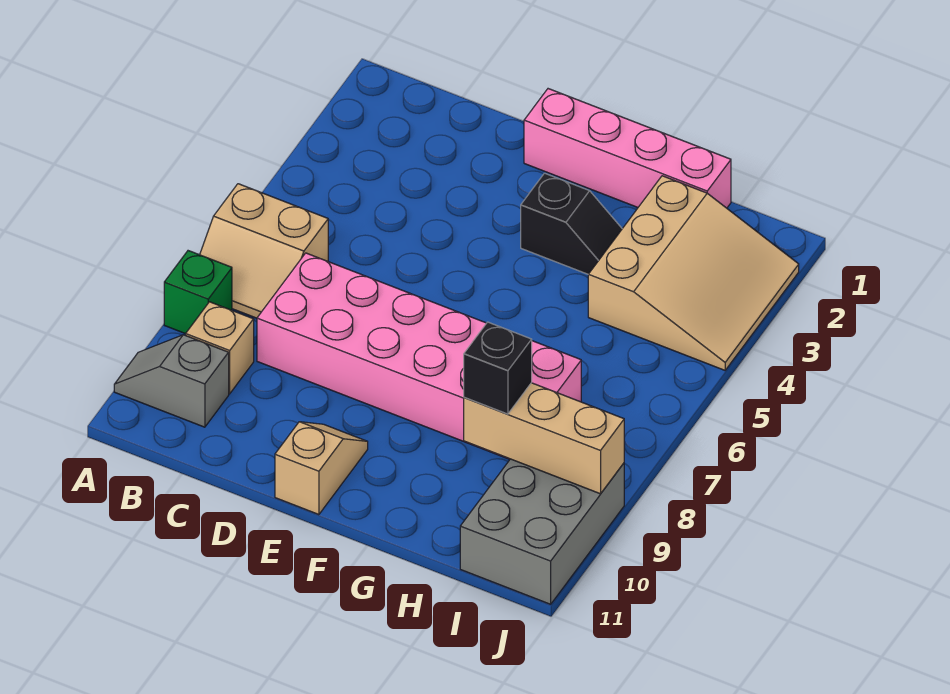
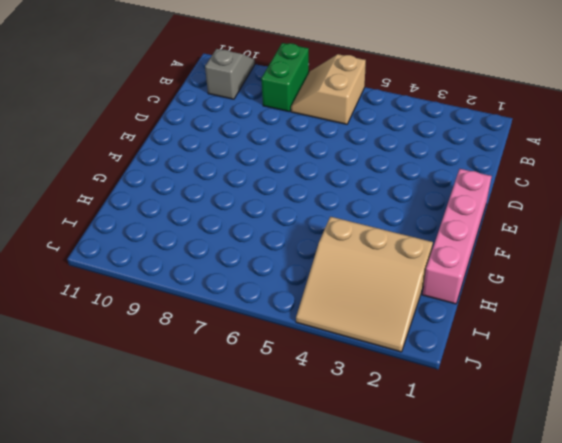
green brick A8:B8 level 1 -> green brick A8 level 1
none -> tan brick B9 level 1
none -> pink brick C7:H8 level 1
none -> tan slope E10:E11 level 1 top 11

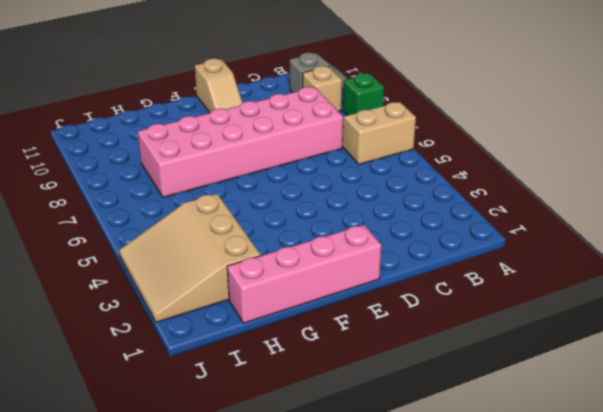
none -> black slope F3:G3 level 1 top F
none -> grey brick I9:J11 level 1
none -> tan brick H9:J9 level 2

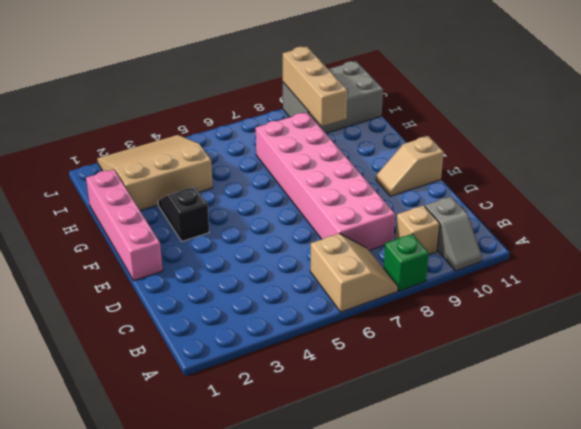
none -> black brick H9 level 3

